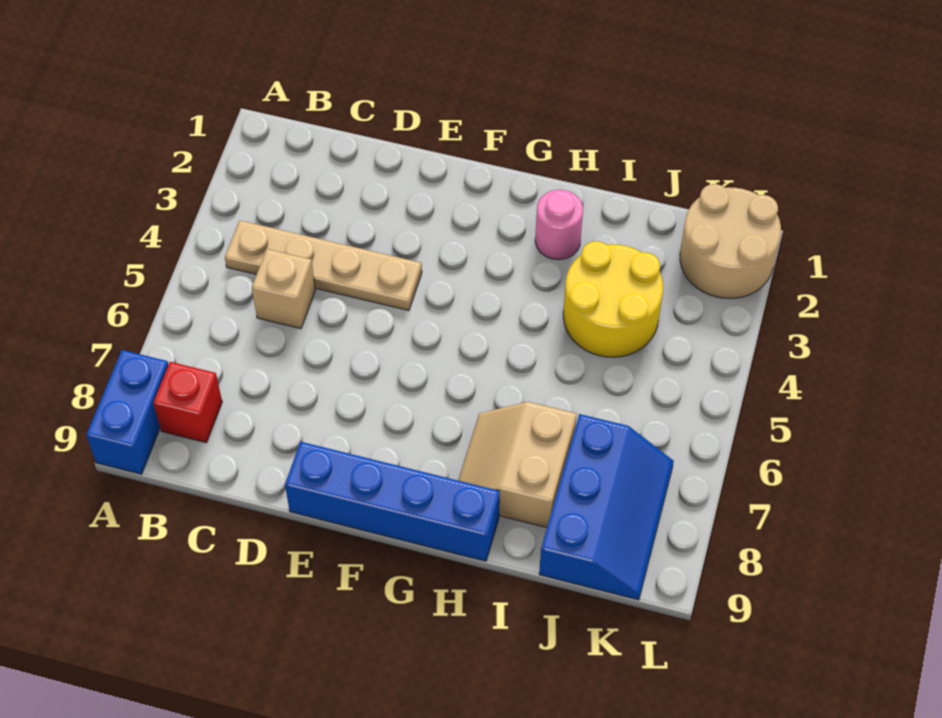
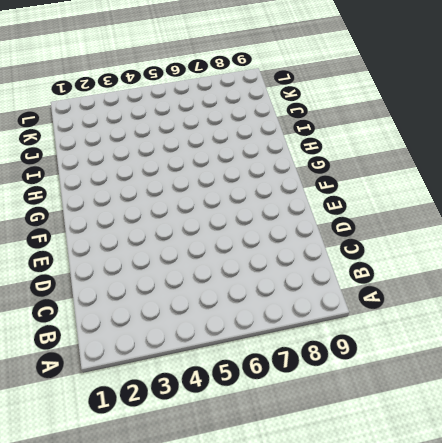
none -> blue brick A8:A9 level 1
none -> tan plate B4:E4 level 1

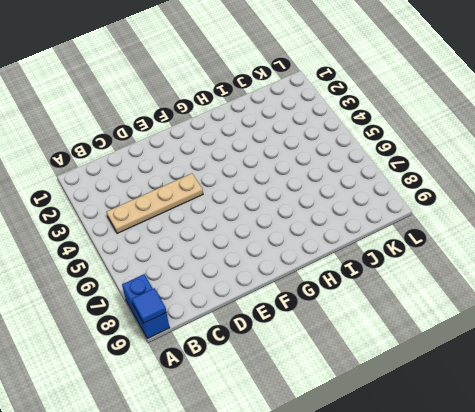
blue tile A9 level 2 -> none
none -> red brick B8 level 1
none -> tan brick C5 level 1

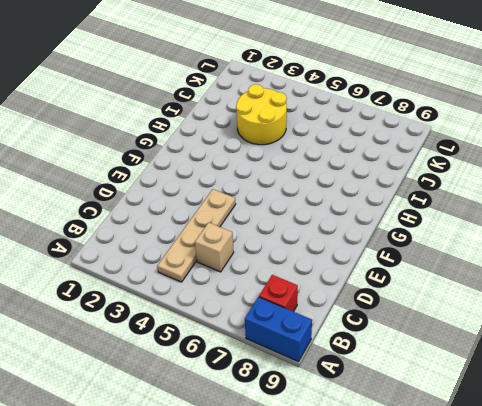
none -> blue brick E9:H9 level 1
none -> pink round brick H2 level 1

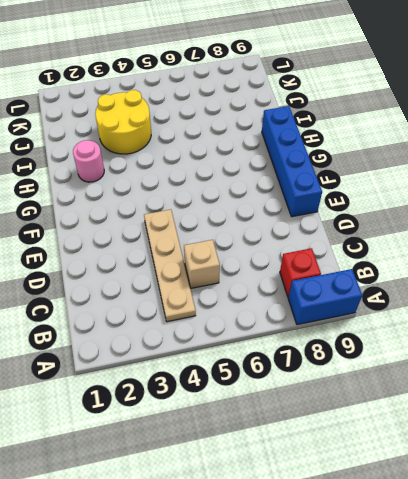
none -> tan slope H7:I8 level 1 top I
none -> blue slope J7:K9 level 1 top J

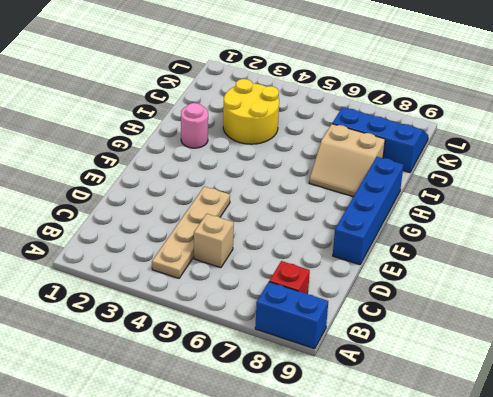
none -> tan round brick K1:L2 level 1

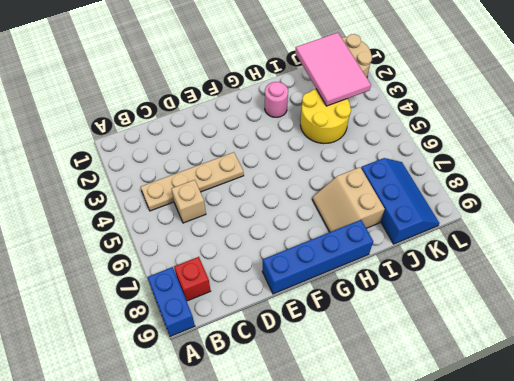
pink tile J1:K3 level 2 -> none

